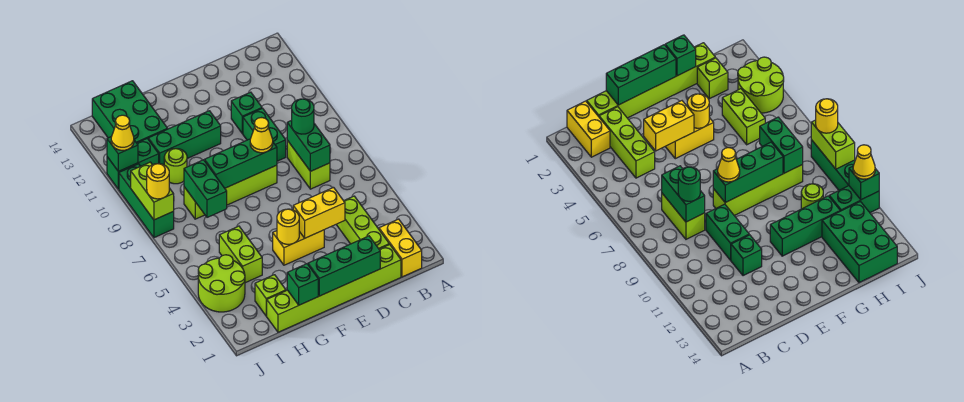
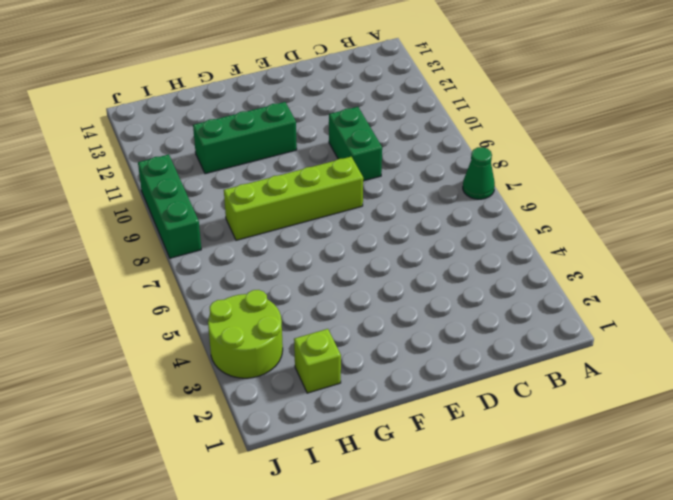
green cone A7 level 1 -> none
none -> yellow brick B1:B2 level 1
none -> lime brick C1:H1 level 1
none -> lime brick C2:C4 level 1

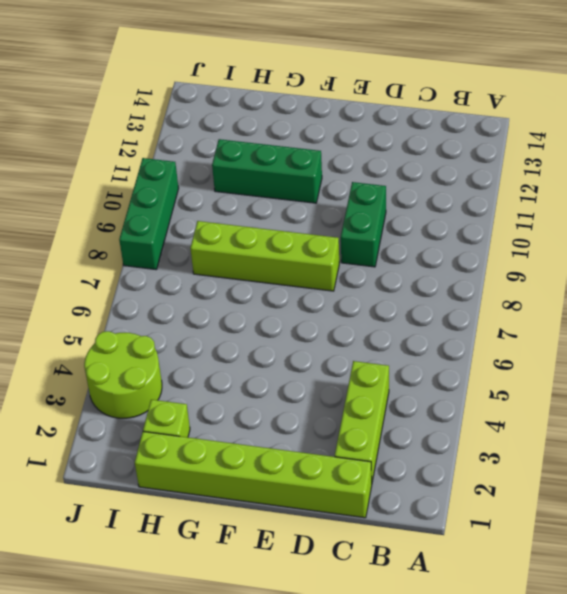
none -> yellow brick B1:B2 level 1
none -> lime brick C7:C8 level 1
none -> green brick D11 level 1

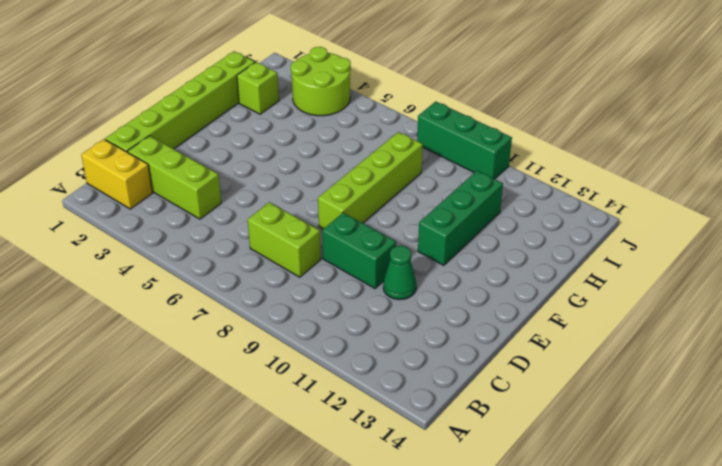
green cone D11 level 1 -> green brick D11 level 1
none -> yellow brick E4:F4 level 1
none -> lime brick H4:H5 level 1
none -> lime round brick H10 level 1

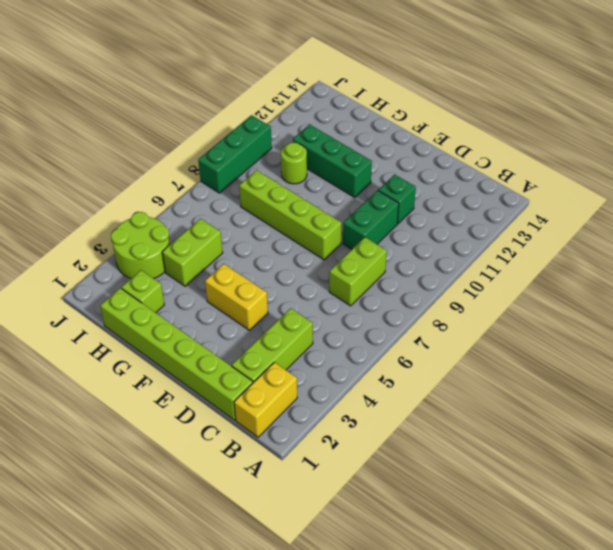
none -> green brick H12:I14 level 1
none -> green brick I11:J11 level 1
none -> green brick C7:C8 level 2

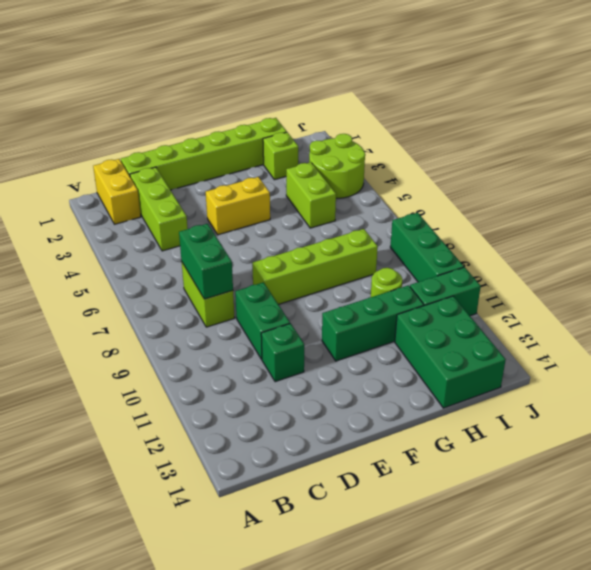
none -> green brick D1:F1 level 2
none -> yellow brick D4:E4 level 2
none -> green brick E8:G8 level 2

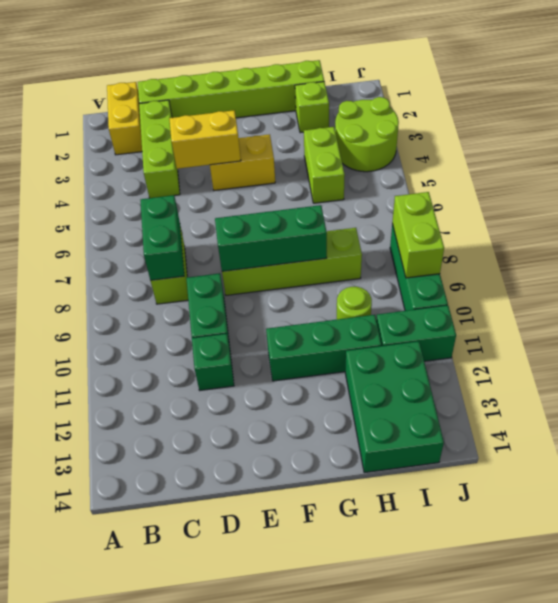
none -> green brick D1:F1 level 2
none -> yellow round brick F4 level 2
none -> green brick G1 level 2

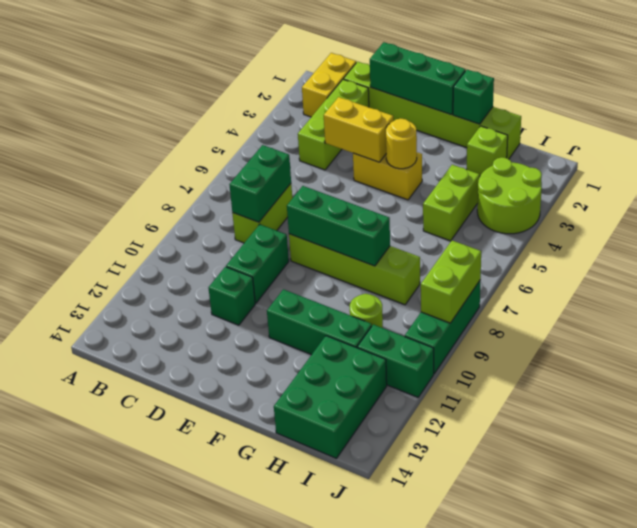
none -> green brick H7:H8 level 2
none -> green brick J11 level 2
none -> green round brick C8 level 3

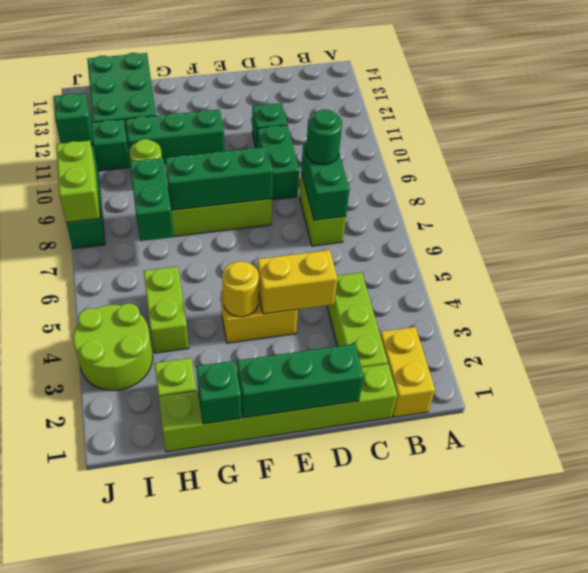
none -> yellow cone E8 level 3
none -> yellow round brick J8 level 3
none -> yellow cone J11 level 3

